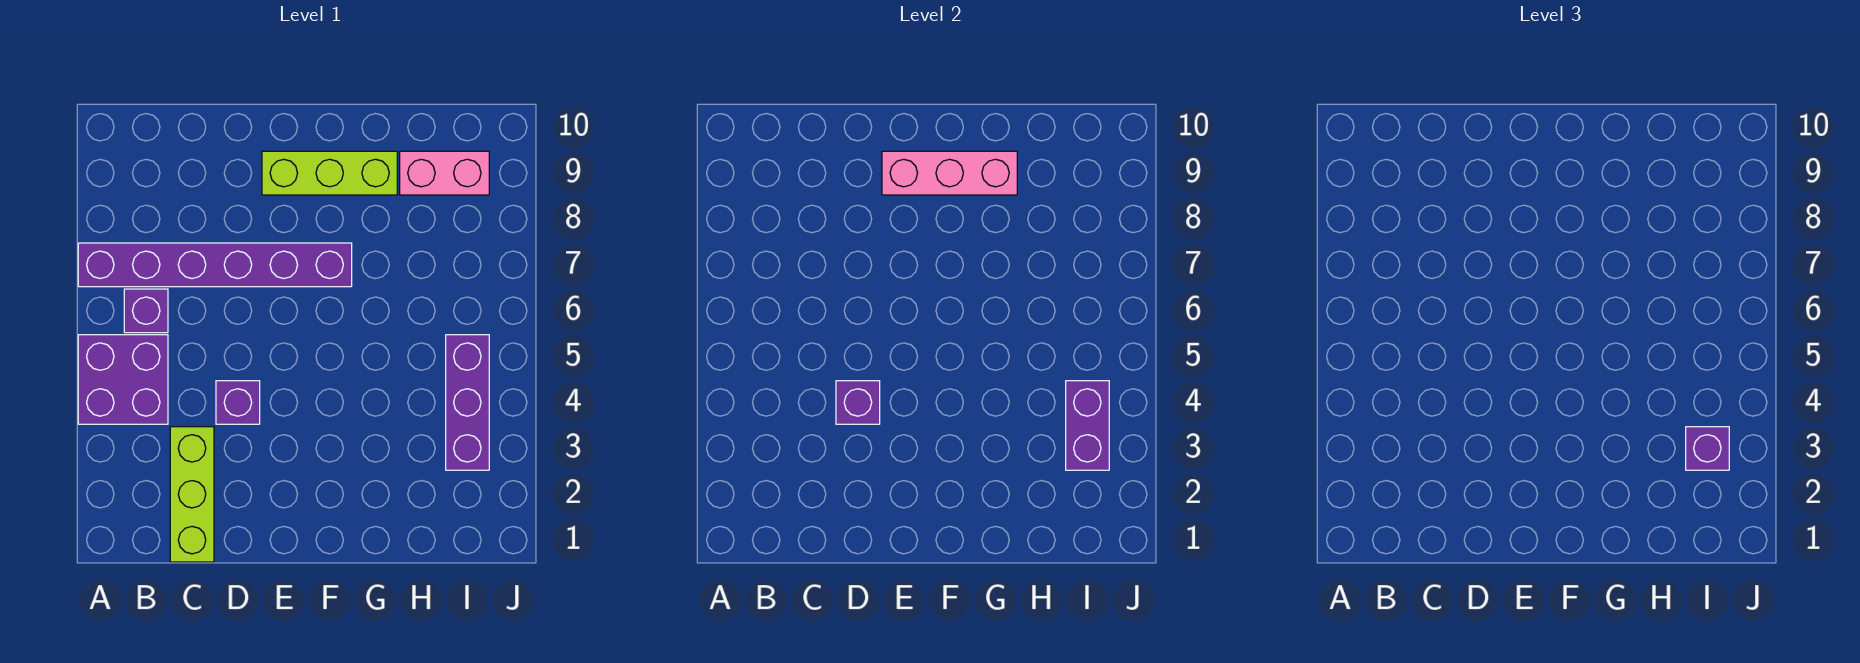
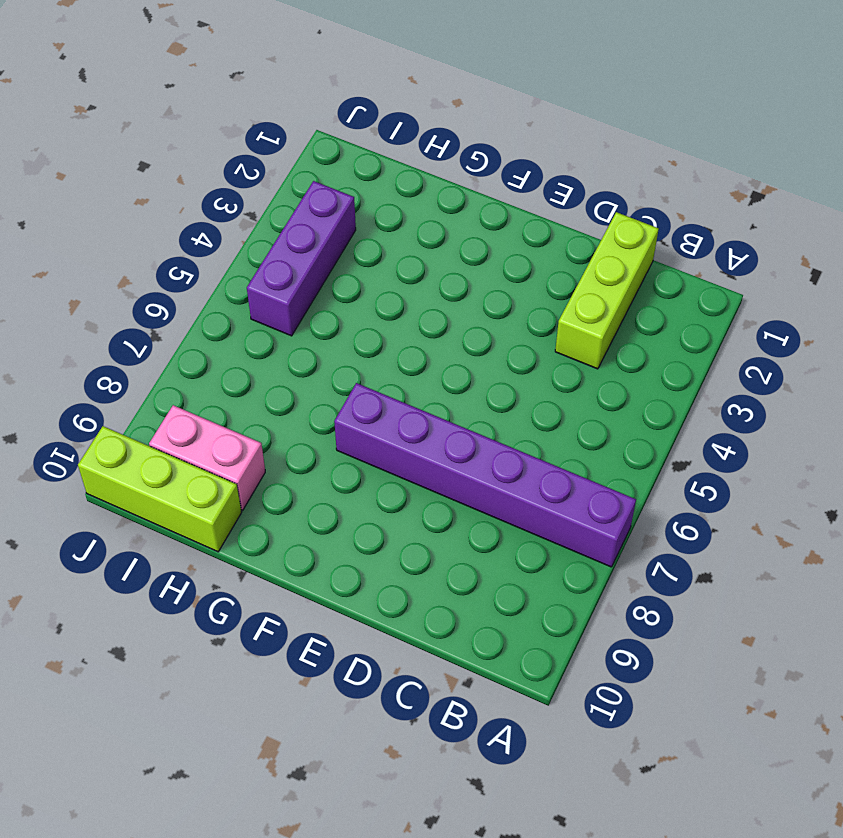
lime brick H10:J10 level 1 -> lime brick E9:G9 level 1
none -> purple brick A4:B5 level 1
none -> purple brick B6 level 1
none -> purple brick D4 level 1

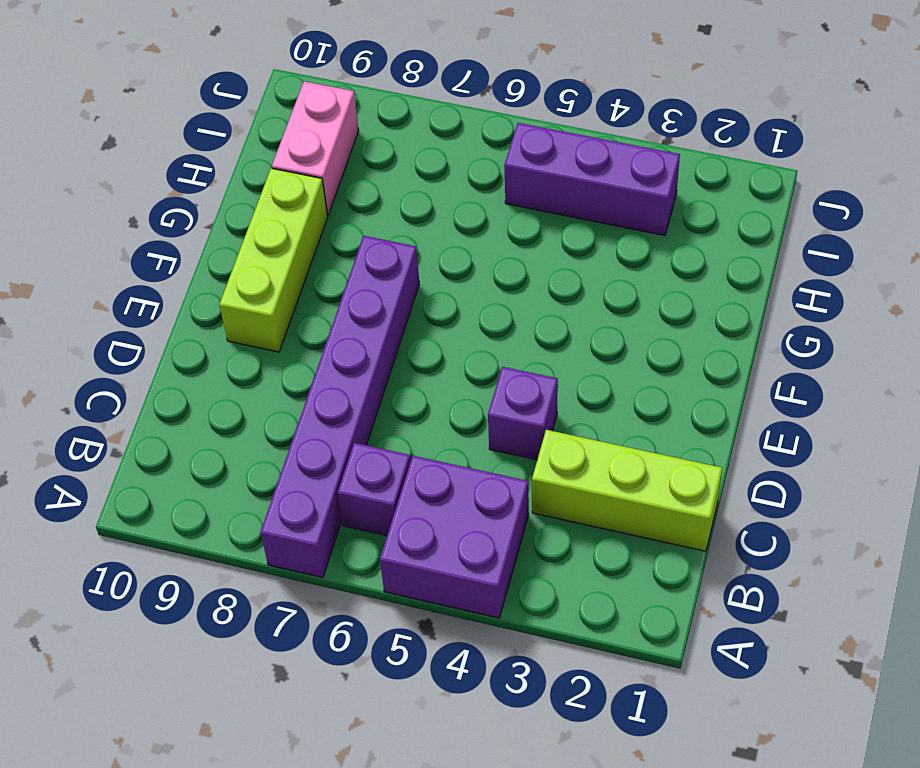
none -> purple brick D4 level 2
none -> pink brick E9:G9 level 2
none -> purple brick I3:I4 level 2

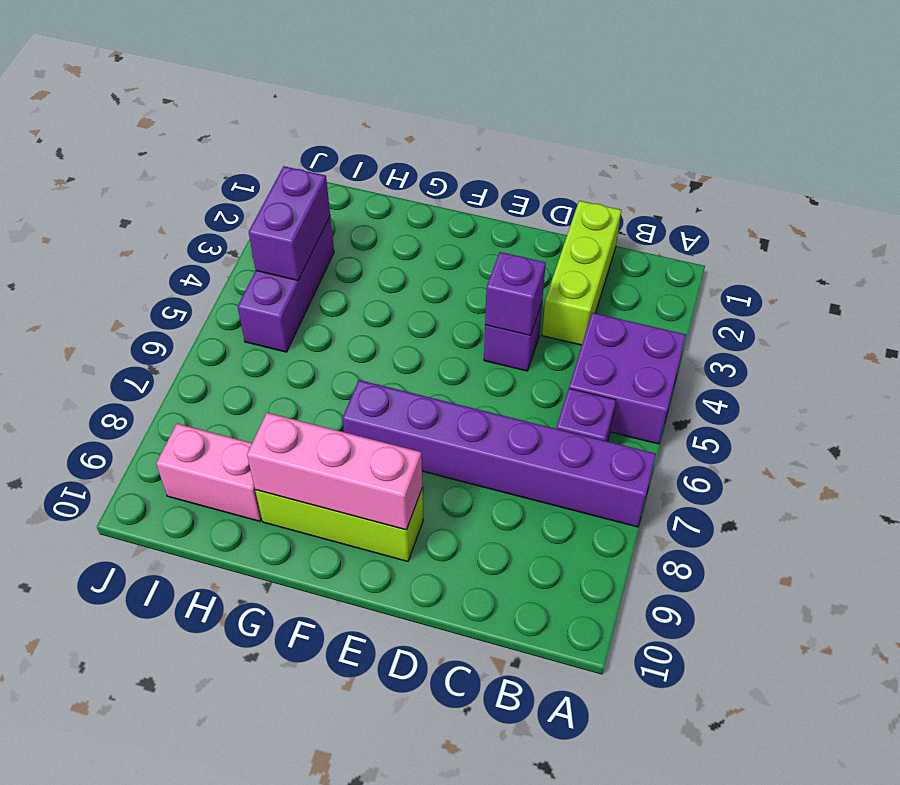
none -> purple brick I3 level 3

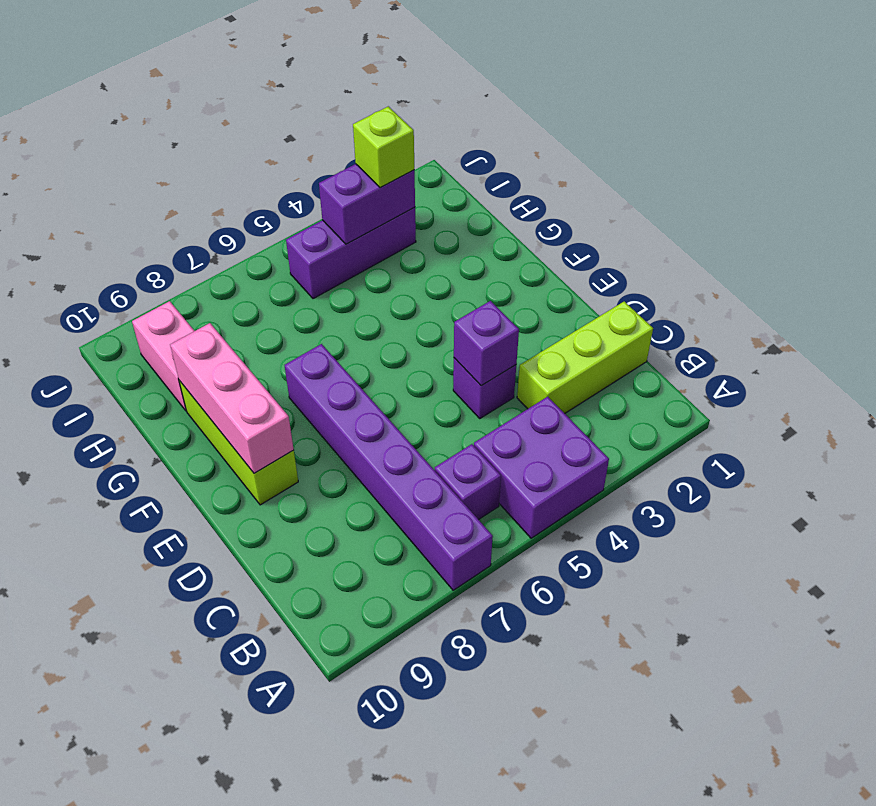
lime brick I3 level 3 -> purple brick I3 level 3

